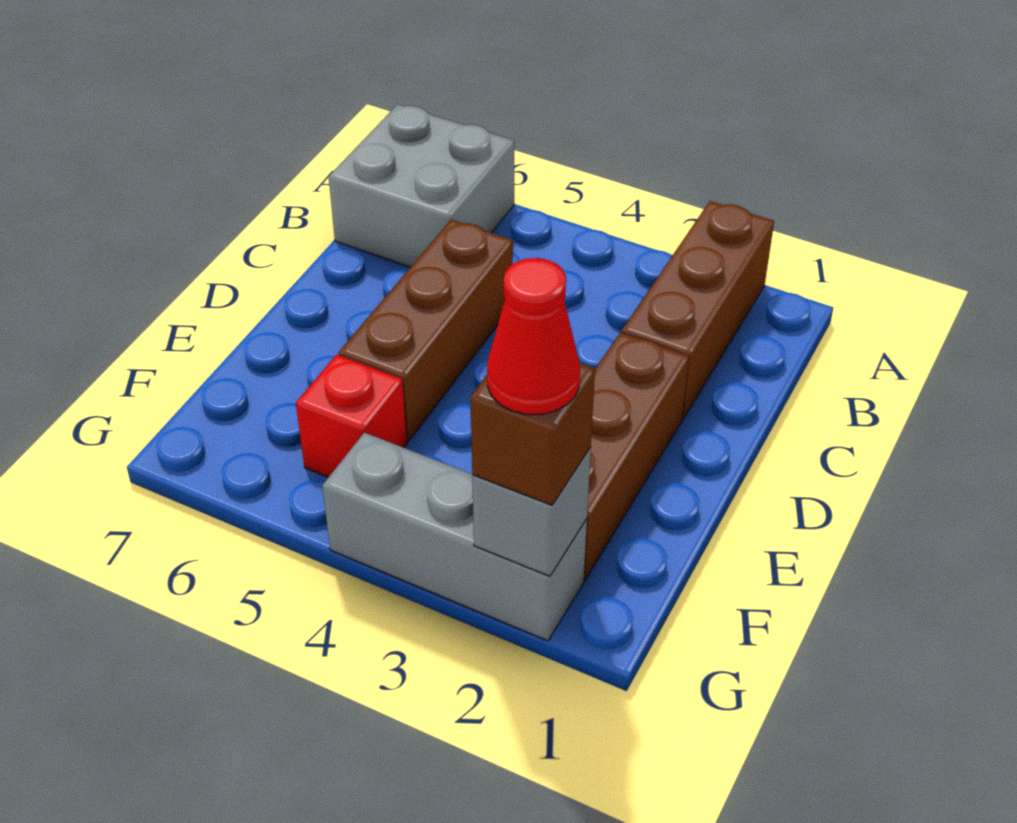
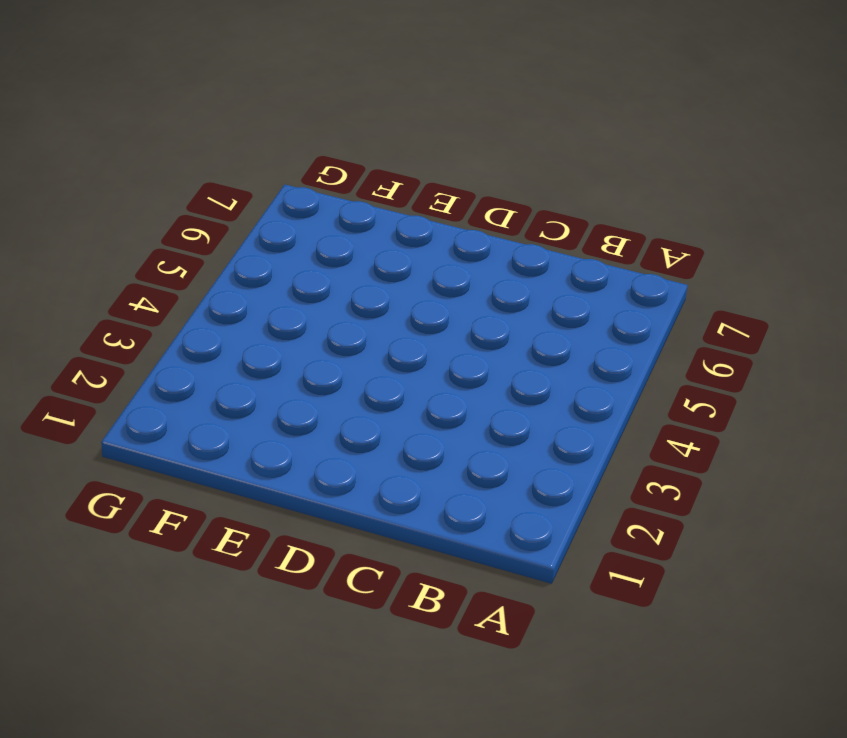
none -> brown brick A2:C2 level 1
none -> grey brick A6:B7 level 1

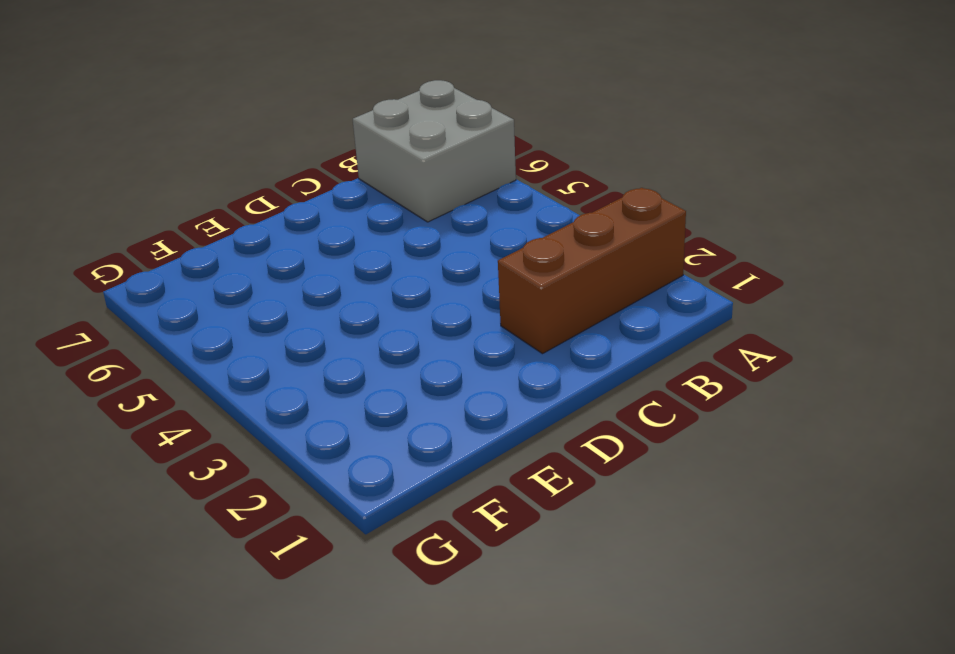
none -> brown brick C5:E5 level 1
none -> brown brick D2:F2 level 1

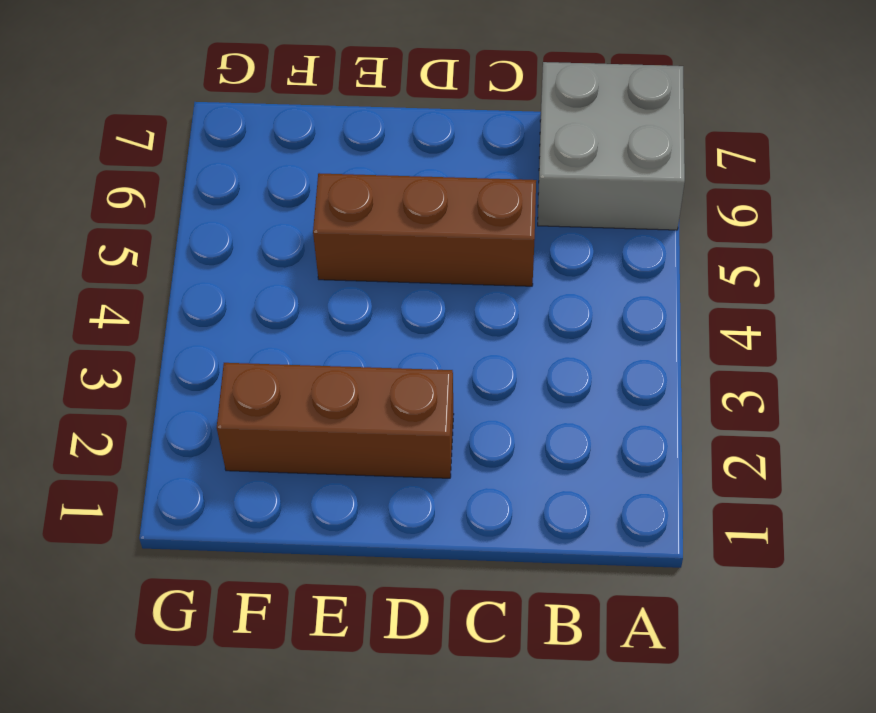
none -> brown brick A2:C2 level 1
none -> red brick F5 level 1

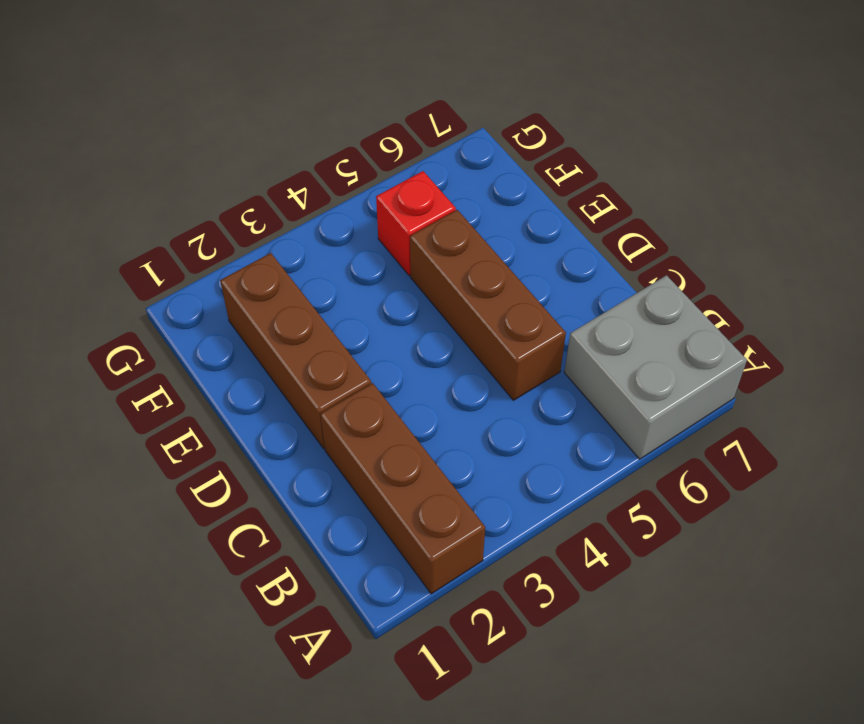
none -> grey brick G2:G4 level 1
none -> grey brick G2 level 2

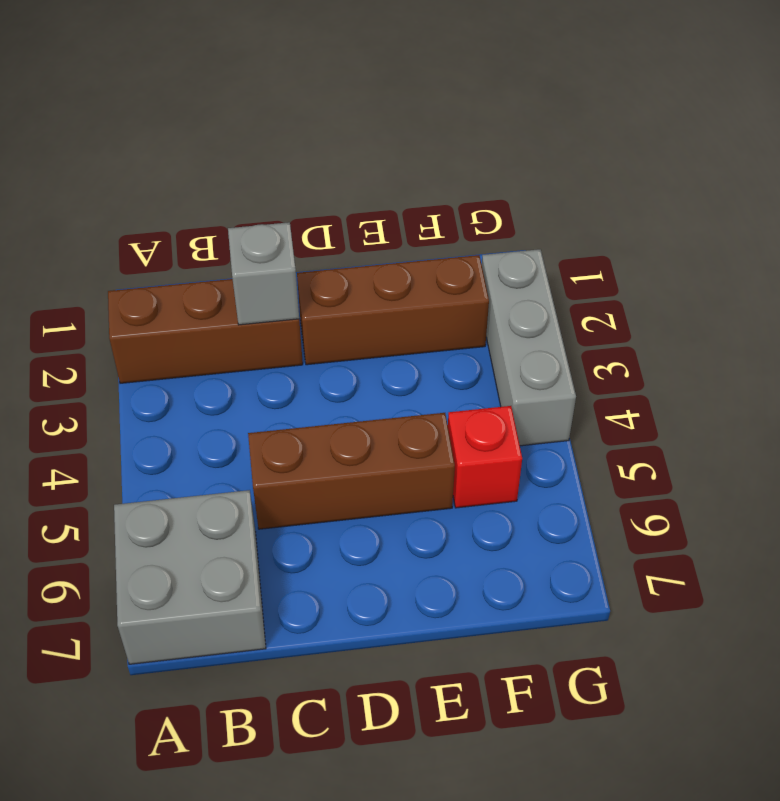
grey brick C2 level 2 -> grey brick G2 level 2
none -> brown brick G2 level 3
none -> red cone G2 level 4

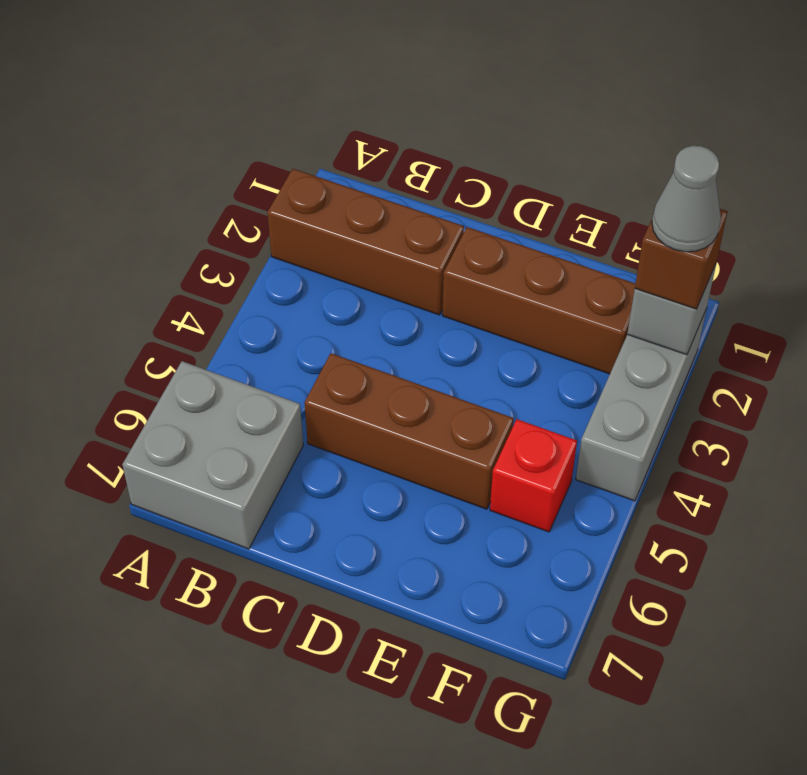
grey cone G2 level 4 -> red cone G2 level 4

